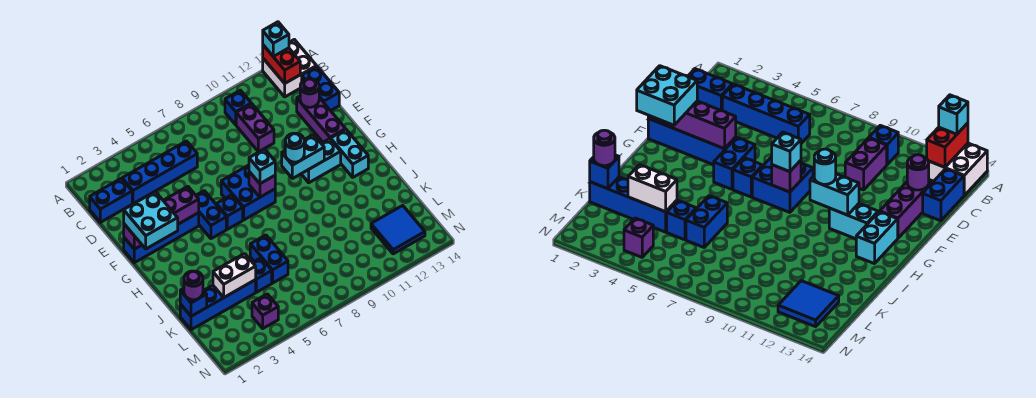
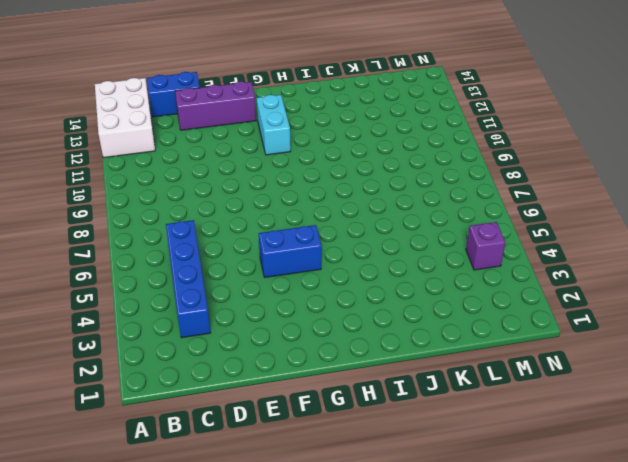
white brick A12:B14 level 1 -> white brick A13:B14 level 1
none -> blue brick B10 level 1
none -> blue brick C1:C2 level 1
none -> purple brick C10:D10 level 1
none -> blue brick F1:F4 level 1

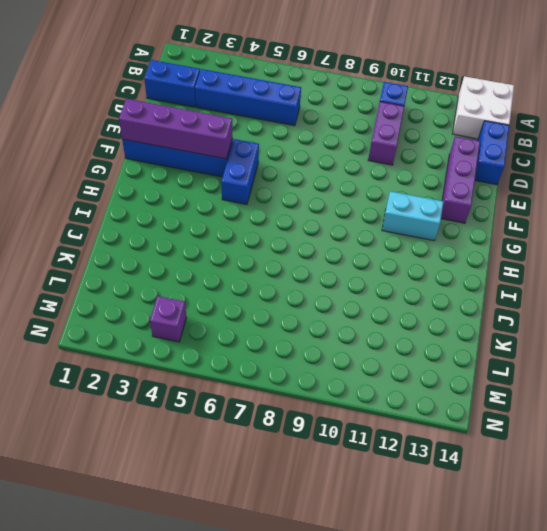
none -> blue brick F7:G8 level 1
none -> blue brick G6 level 1
none -> cyan brick G13:H13 level 1
none -> blue brick J6:K6 level 1

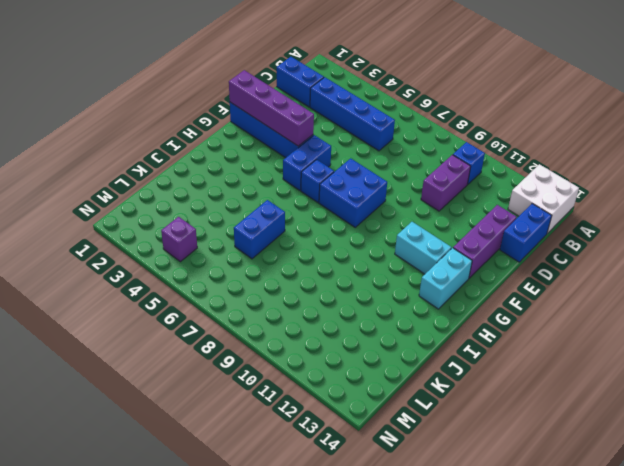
none -> blue brick K1:K4 level 1
none -> blue brick K5 level 1
none -> blue tile L12:M13 level 1
none -> red brick A13:B13 level 2

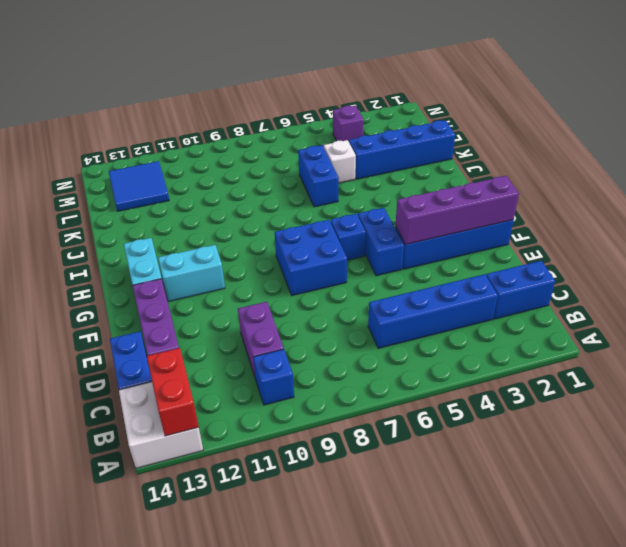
white brick K5 level 1 -> blue brick K5 level 1
none -> purple round brick D13 level 2
none -> purple brick G8 level 2
none -> cyan brick G10:G11 level 2
none -> blue brick K1 level 2

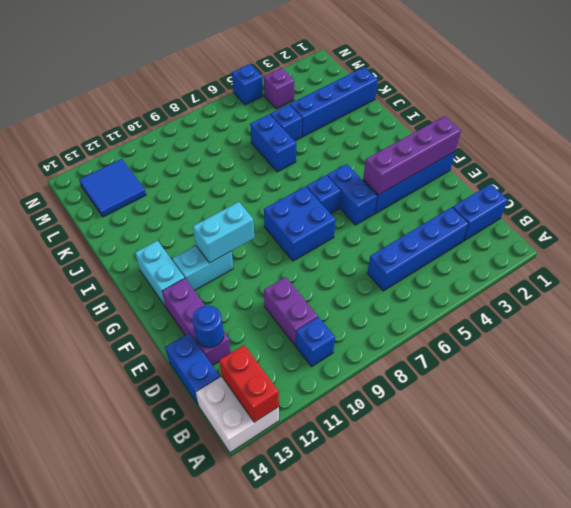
blue round brick D13 level 2 -> purple round brick D13 level 2
blue brick N5 level 1 -> blue brick K1 level 2
none -> purple brick G8 level 2
none -> white brick K3:K4 level 2
none -> cyan brick A13 level 3
none -> cyan brick F1:G2 level 3

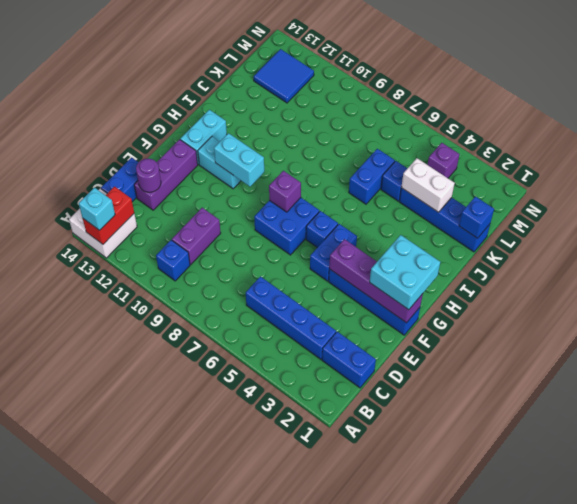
none -> cyan brick G8 level 3
none -> cyan round brick G10 level 3
none -> purple round brick K1 level 3

